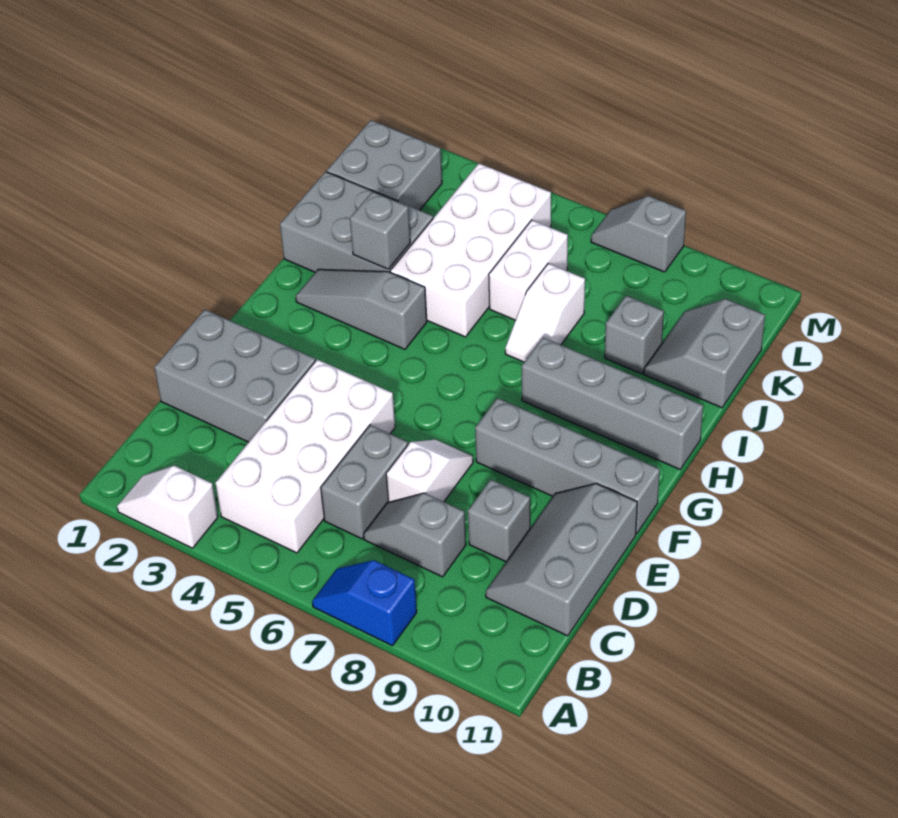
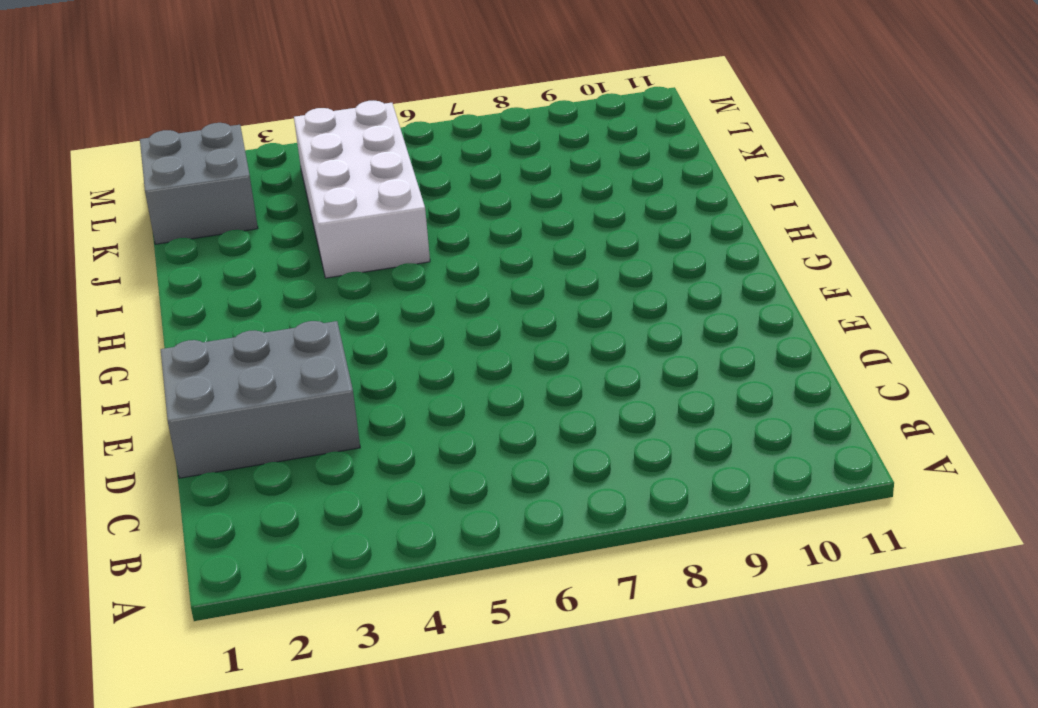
none -> white slope A2:A3 level 1 top 3
none -> blue slope A7:A8 level 1 top 8
none -> white brick B4:E5 level 1

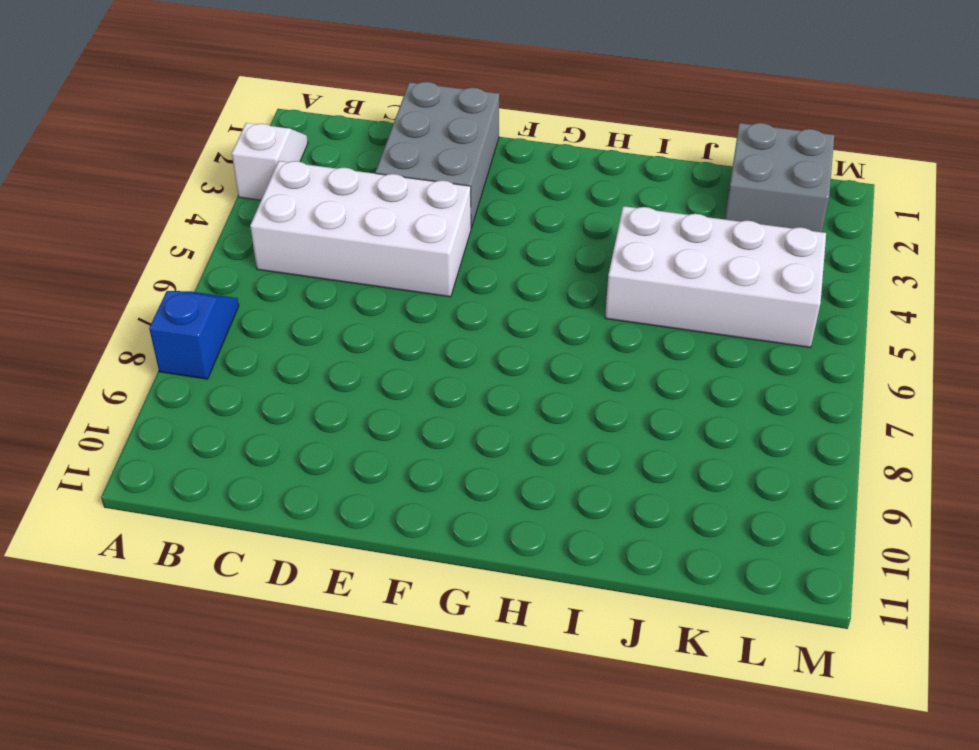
none -> grey brick C6:D6 level 1
none -> grey slope C7:C8 level 1 top 8
none -> grey slope C10:E11 level 1 top 11

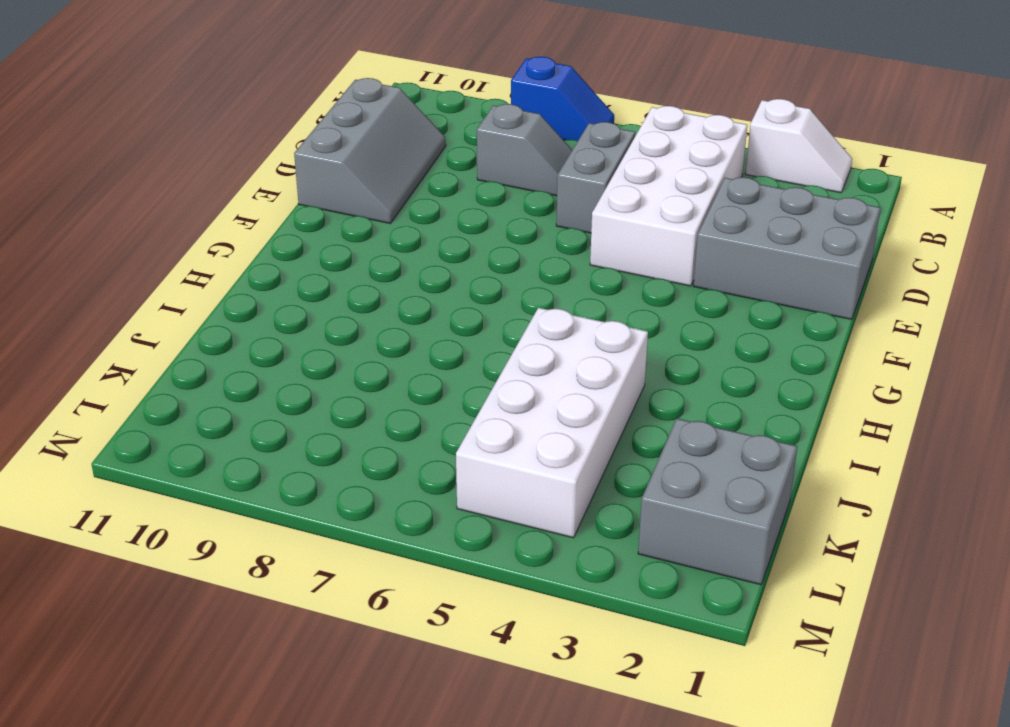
none -> white slope D7:E7 level 1 top D
none -> grey brick D9 level 1
none -> grey brick F8:F11 level 1

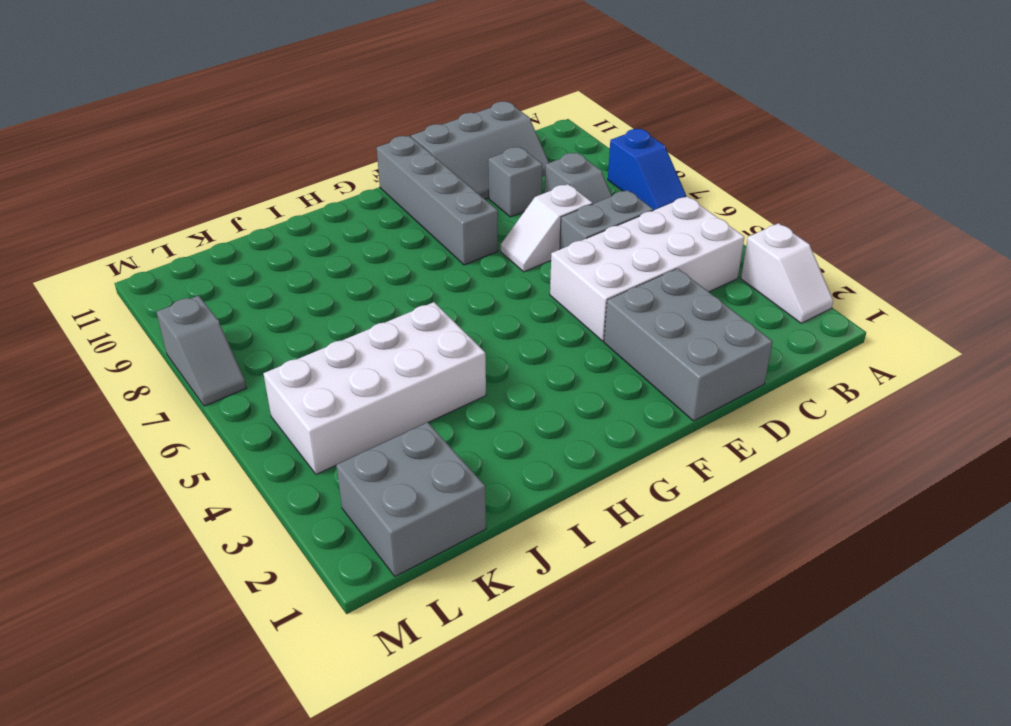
none -> grey slope H2:H4 level 1 top 4
none -> grey brick H8:H11 level 1
none -> grey brick I1:J3 level 1

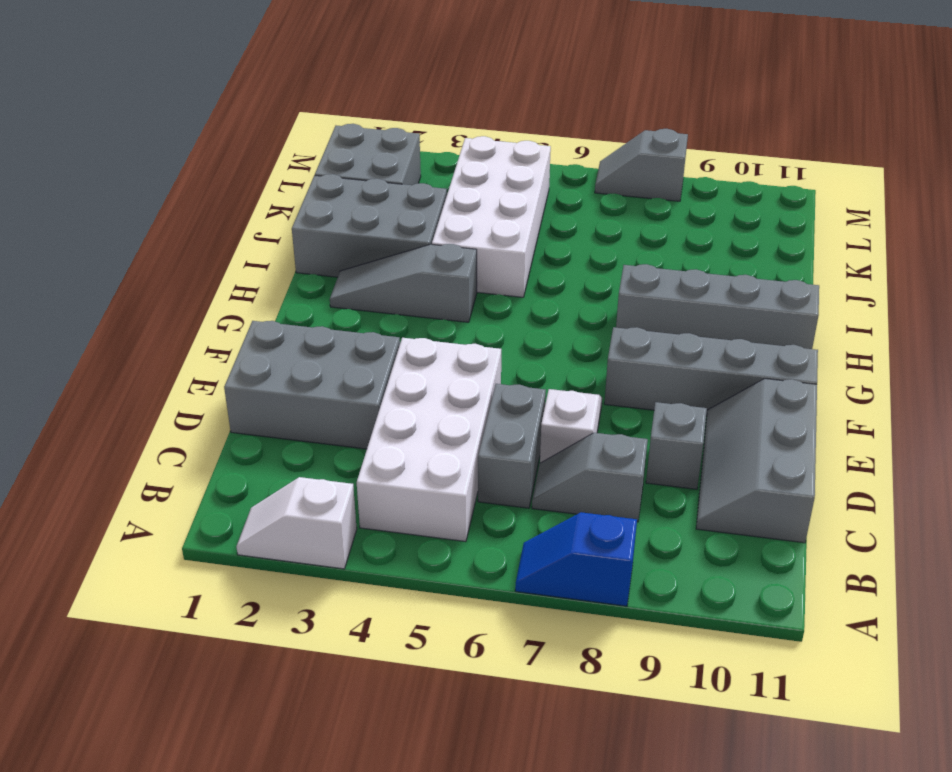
none -> white slope I7:J7 level 1 top J
none -> white brick J6:K6 level 1
none -> grey brick J9 level 1

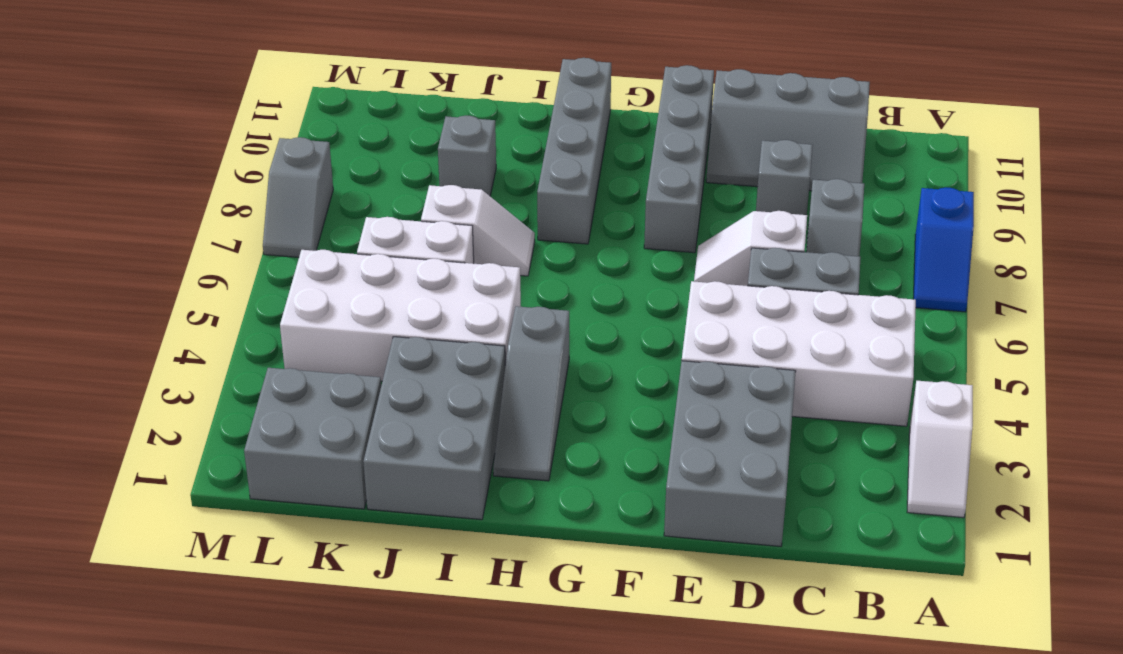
none -> grey slope J10:K11 level 1 top 11
none -> grey brick I3 level 2

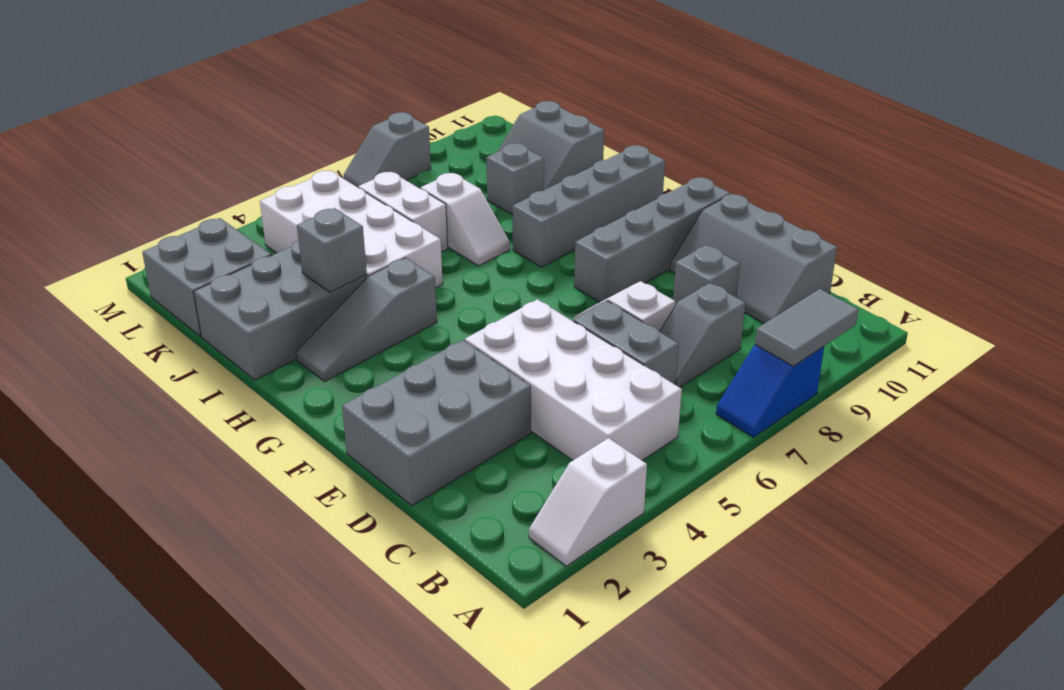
grey tile A8:A9 level 2 -> none

